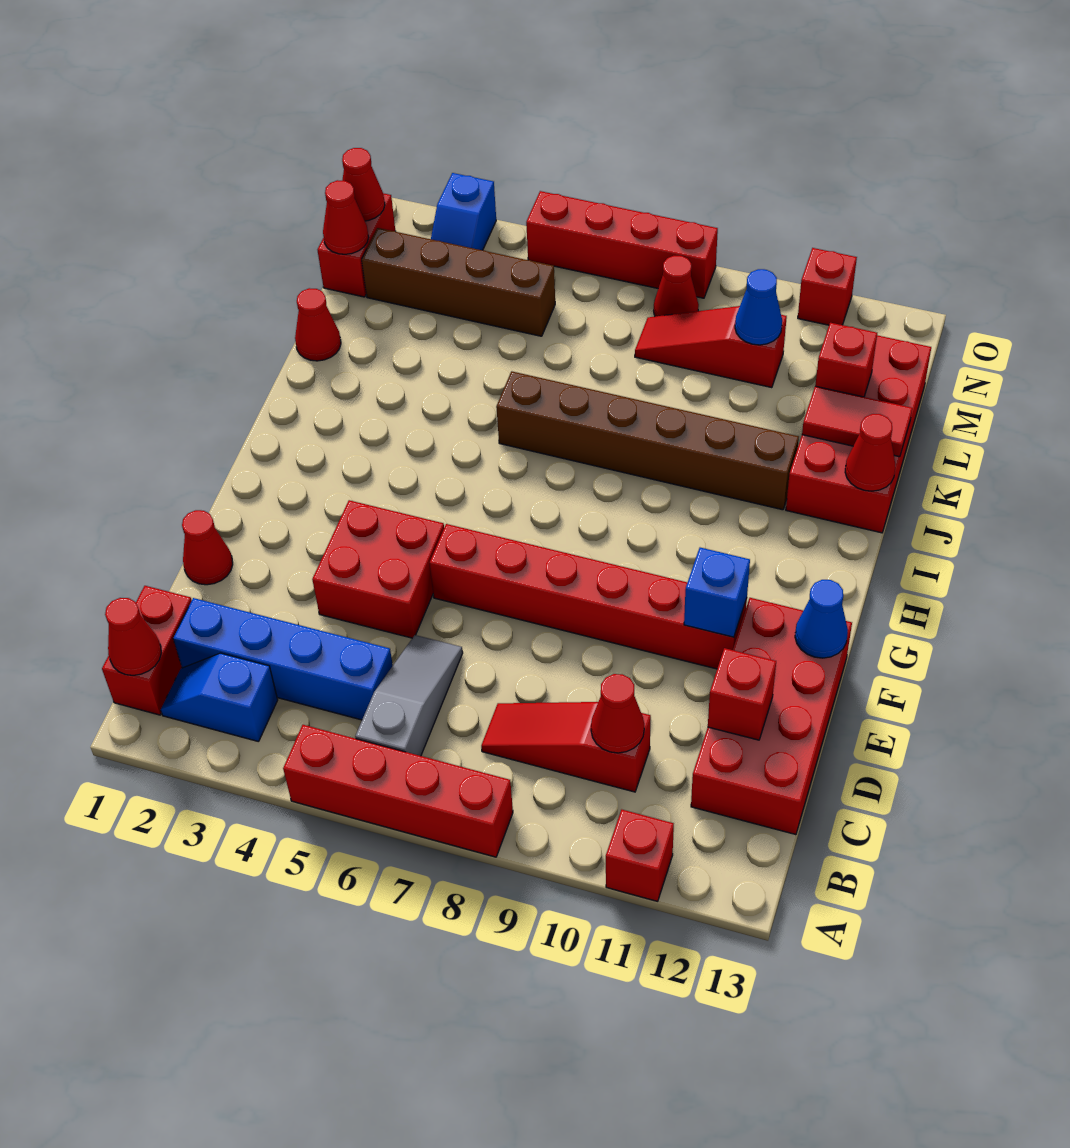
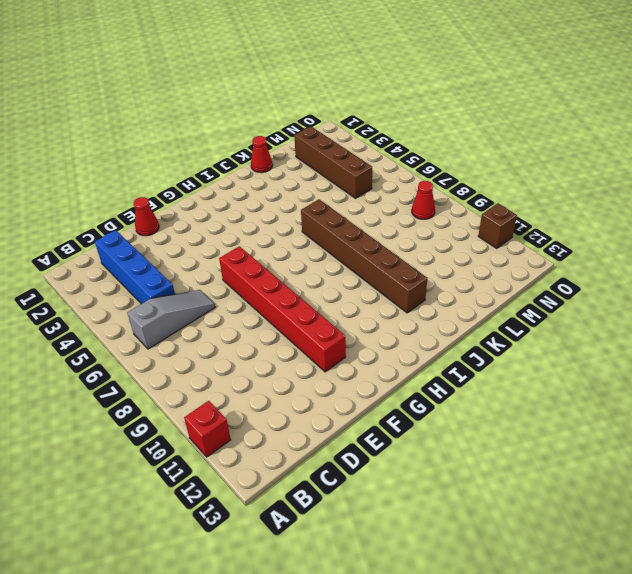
brown brick O11 level 1 -> red brick O11 level 1
none -> red brick A5:A8 level 1
none -> red brick B1:C1 level 1
none -> blue slope B2:B3 level 1 top 3
none -> red slope C8:C10 level 1 top 10

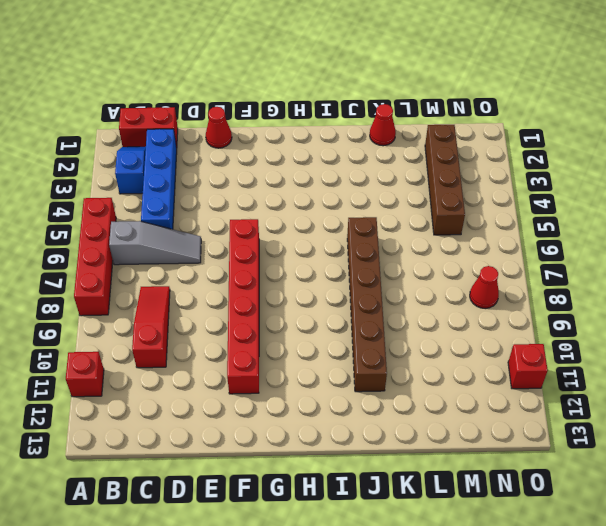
none -> red brick C12:F13 level 1
none -> red brick E4:F5 level 1
none -> red brick J12:M13 level 1
none -> red brick M1:N1 level 1

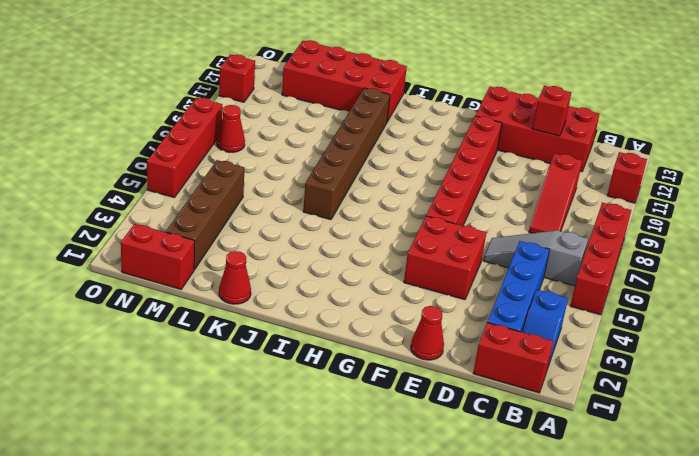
none -> red slope M8:M10 level 1 top 10
none -> blue slope N3:O3 level 1 top O
none -> red cone B1 level 2
none -> red cone C10 level 2

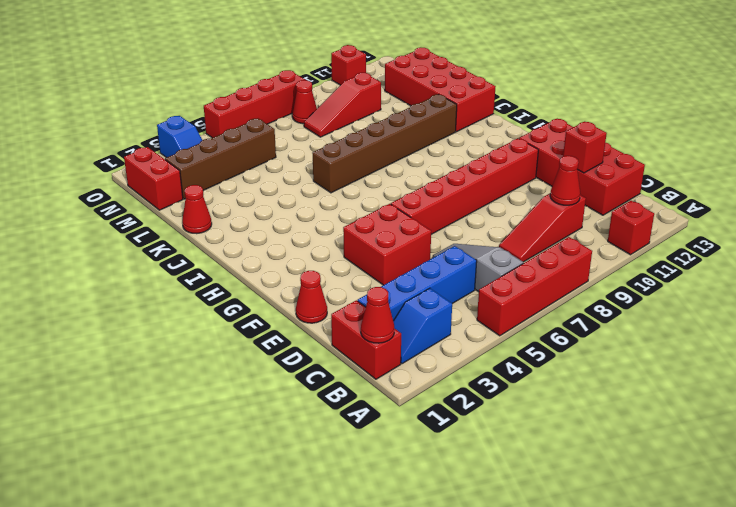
none -> blue brick F11 level 2
none -> blue cone F13 level 2
none -> red cone J13 level 2
none -> red tile K12:K13 level 2

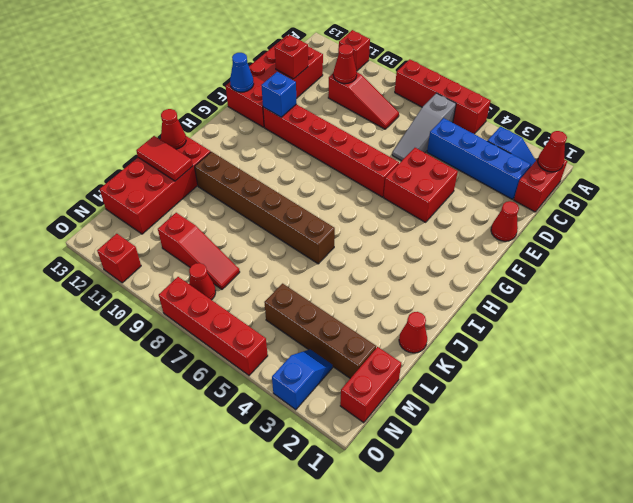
none -> red brick L12 level 2
none -> red cone M1 level 2
none -> blue cone M10 level 2
none -> red cone N1 level 2

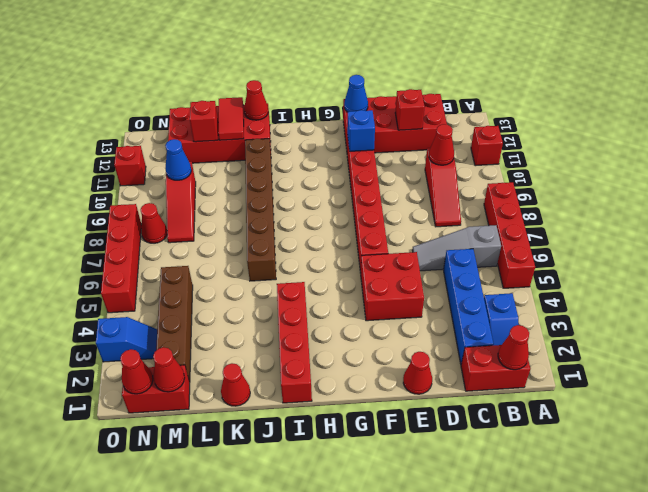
red brick I1:I4 level 1 -> none

